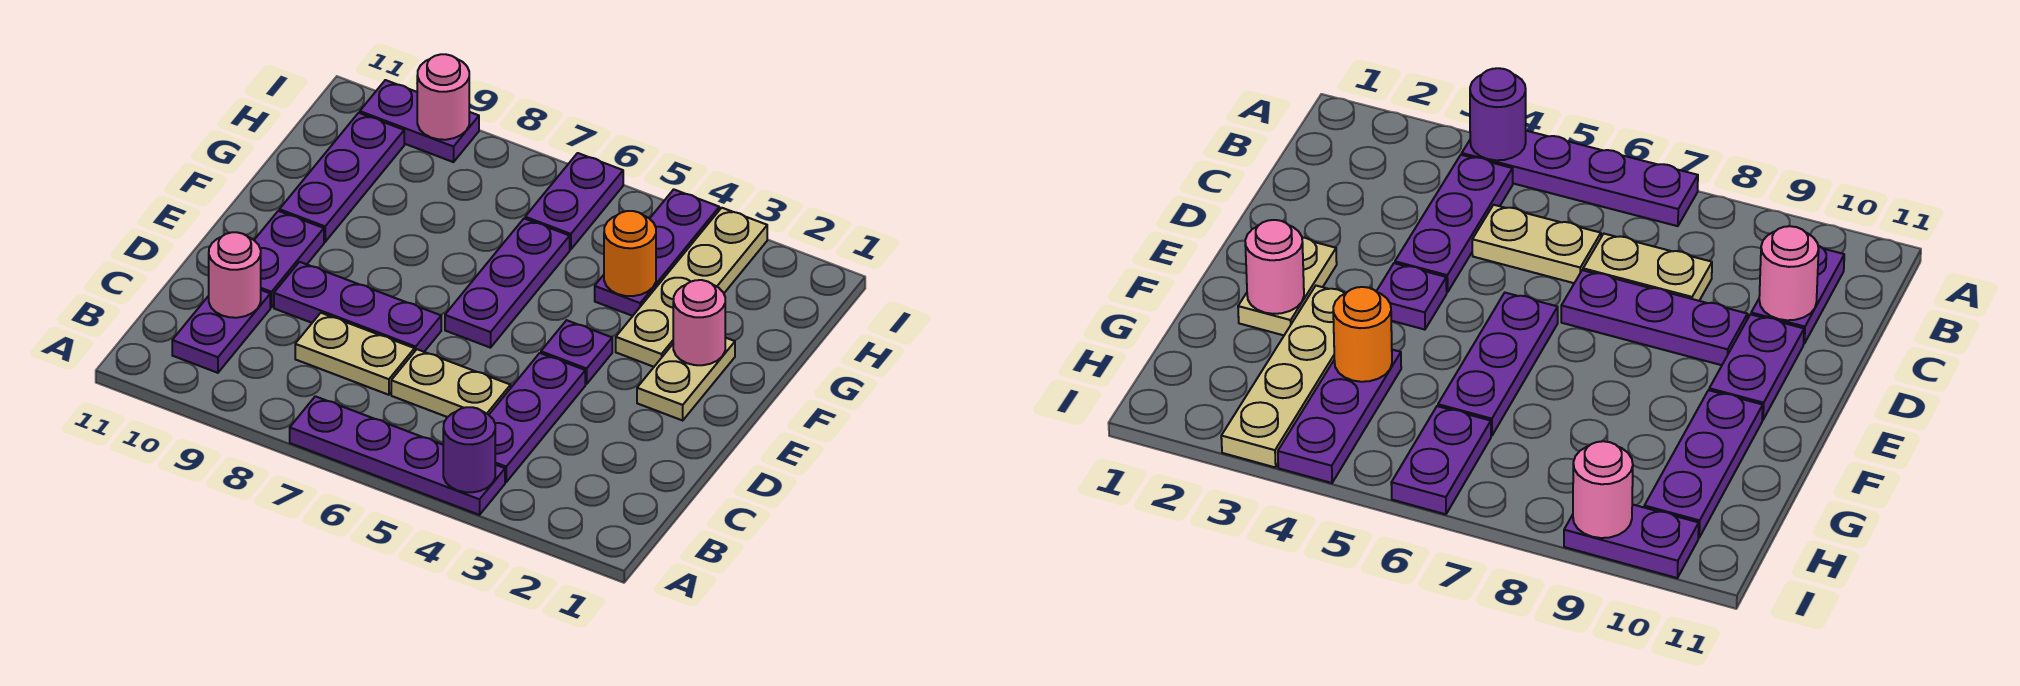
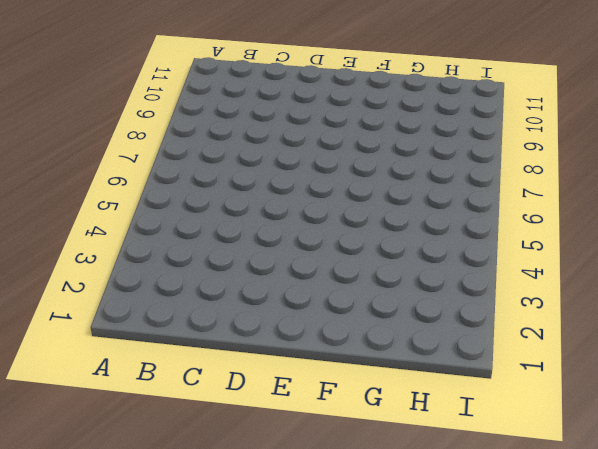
none -> purple plate A4:A7 level 1
none -> purple plate B4:D4 level 1
none -> purple plate B10:C10 level 1

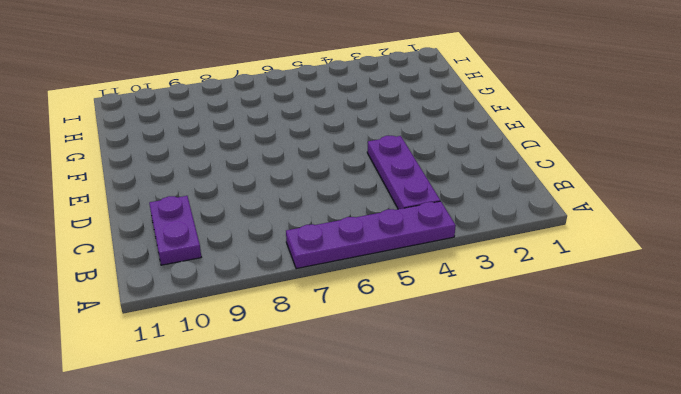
none -> tan plate C5:C6 level 1
none -> tan plate C7:C8 level 1
none -> purple plate D7:D9 level 1

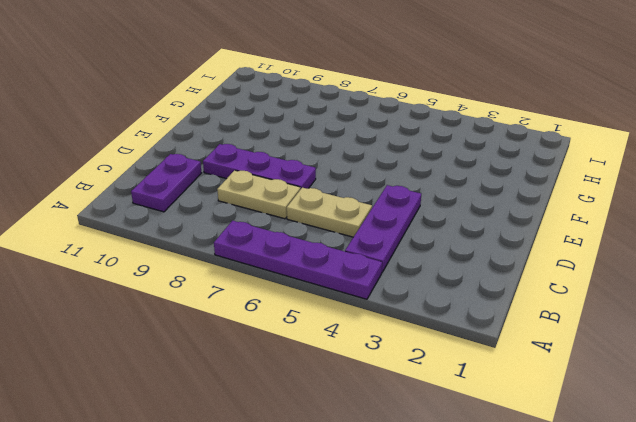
none -> purple plate D10:E10 level 1
none -> tan plate E2:F2 level 1
none -> purple plate E4 level 1

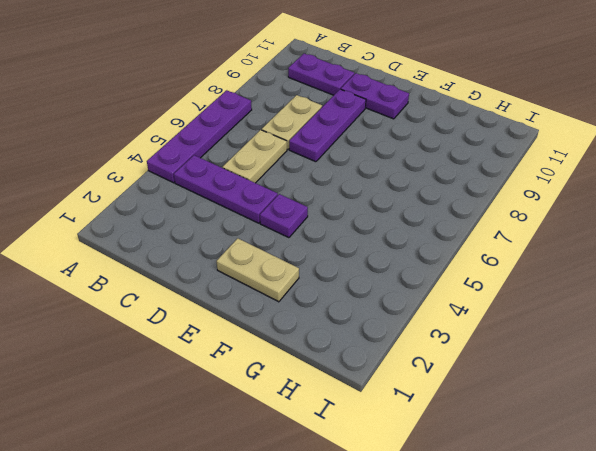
none -> purple plate E6:G6 level 1
none -> tan plate F3:I3 level 1
none -> purple plate F10:H10 level 1

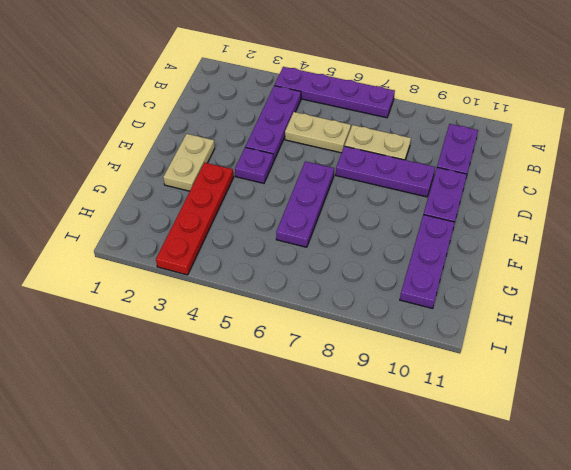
red plate F3:I3 level 1 -> tan plate F3:I3 level 1
none -> purple plate G4:I4 level 1
none -> purple plate H6:I6 level 1
none -> purple plate I9:I10 level 1

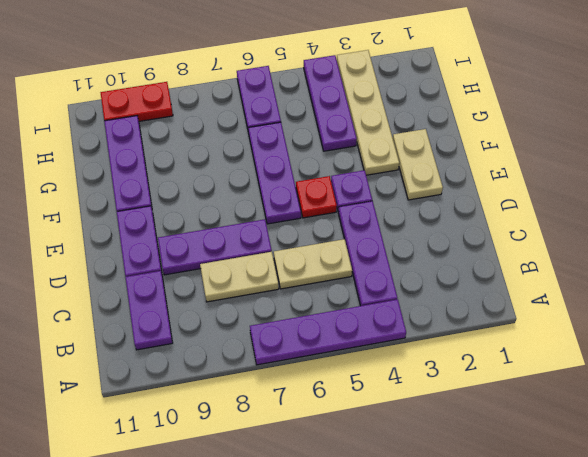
red plate E5 level 1 -> none
red plate I9:I10 level 1 -> purple plate I9:I10 level 1
none -> purple round brick A4 level 2
none -> pink round brick C10 level 2
none -> pink round brick F2 level 2

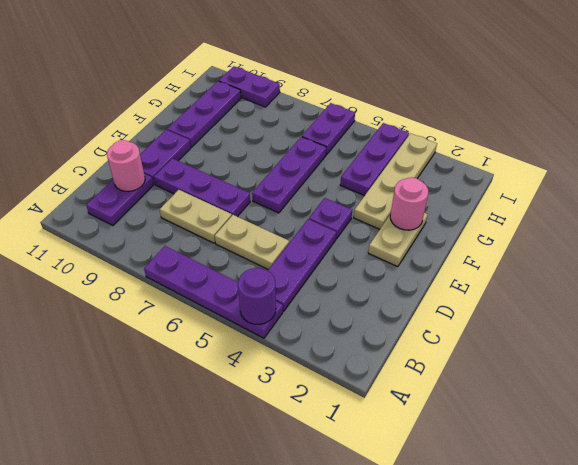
none -> orange round brick G4 level 2
none -> pink round brick I9 level 2

